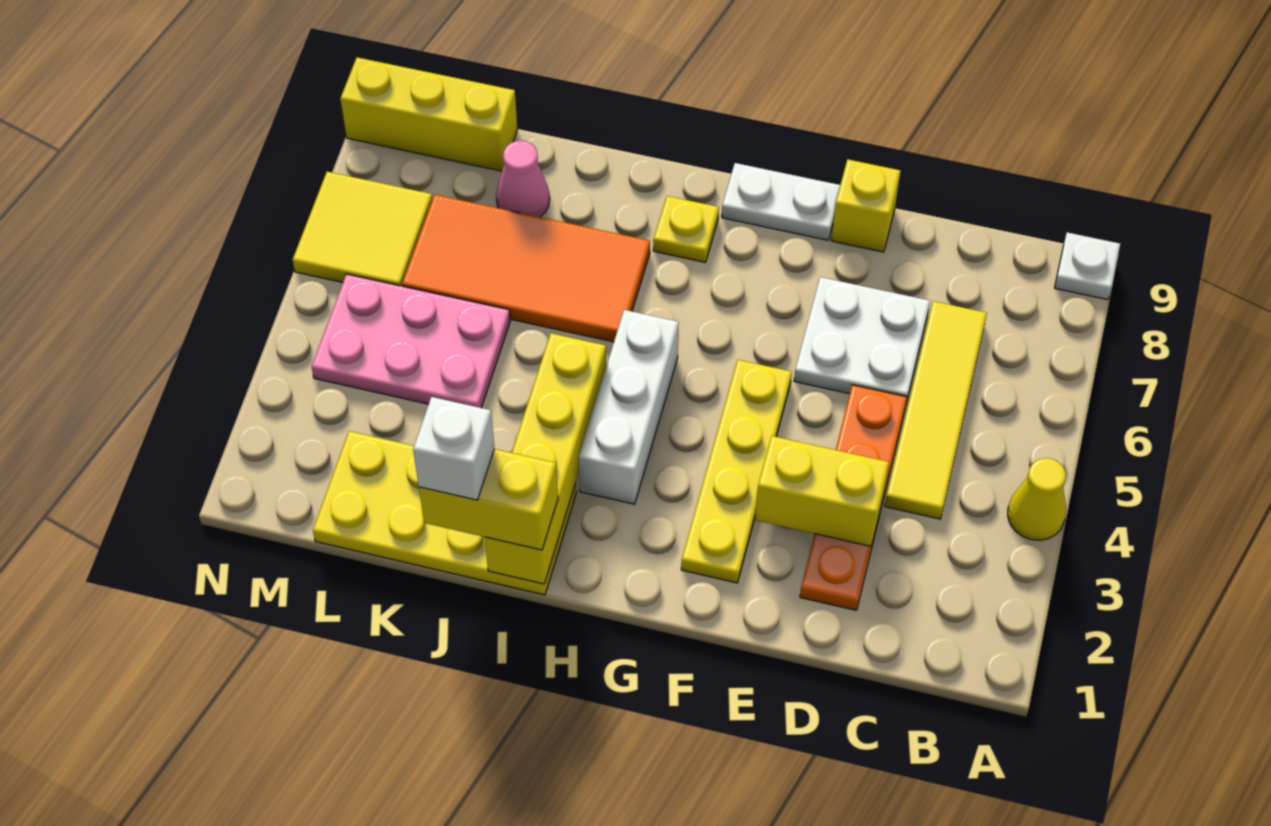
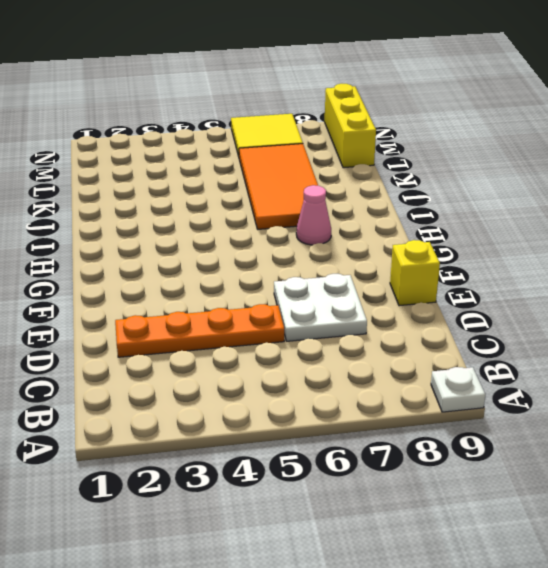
pink cone H7 level 1 -> pink cone K8 level 1
none -> yellow cone A4 level 1
none -> yellow tile C4:C7 level 1
none -> yellow plate F2:F5 level 1

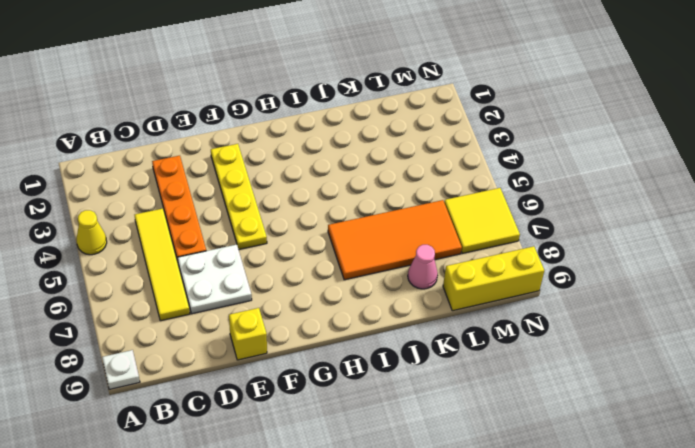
none -> white plate F9:G9 level 1
none -> white brick H3:H5 level 1
none -> yellow plate H8 level 1

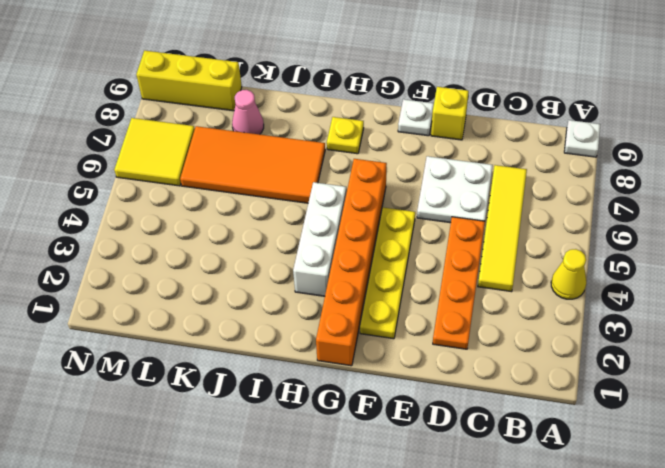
white plate F9 level 1 -> white plate F9:G9 level 1
orange brick G1:G6 level 1 -> none
none -> yellow plate I1:L2 level 1
none -> pink plate K4:M5 level 1
none -> yellow brick D3:E3 level 2

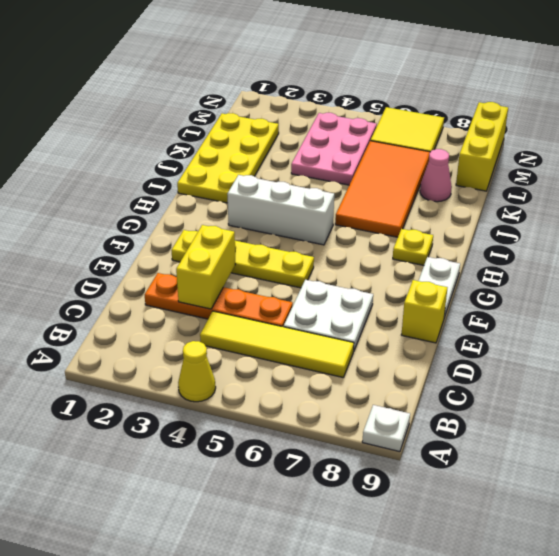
none -> yellow brick I1:I4 level 2
none -> yellow brick I1:J1 level 3
none -> white brick J1 level 4

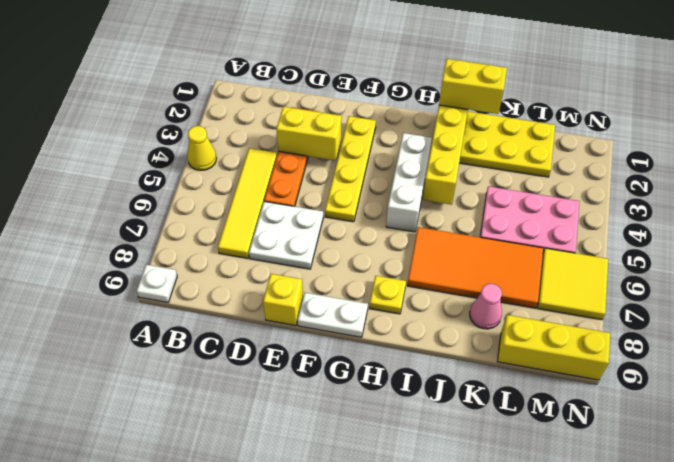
none -> white brick J1 level 4

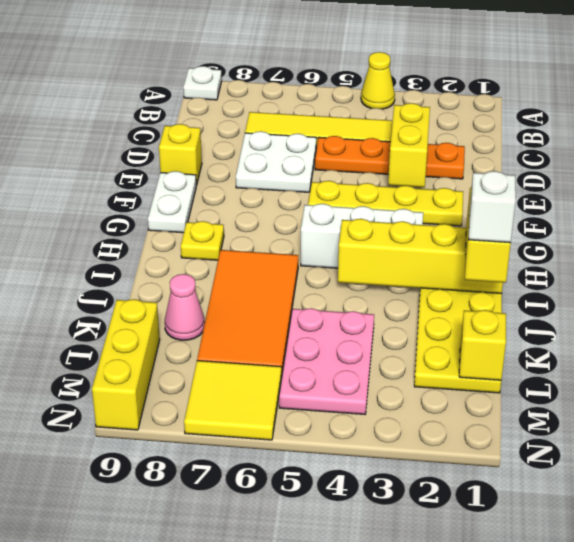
yellow brick L1 level 2 -> none

